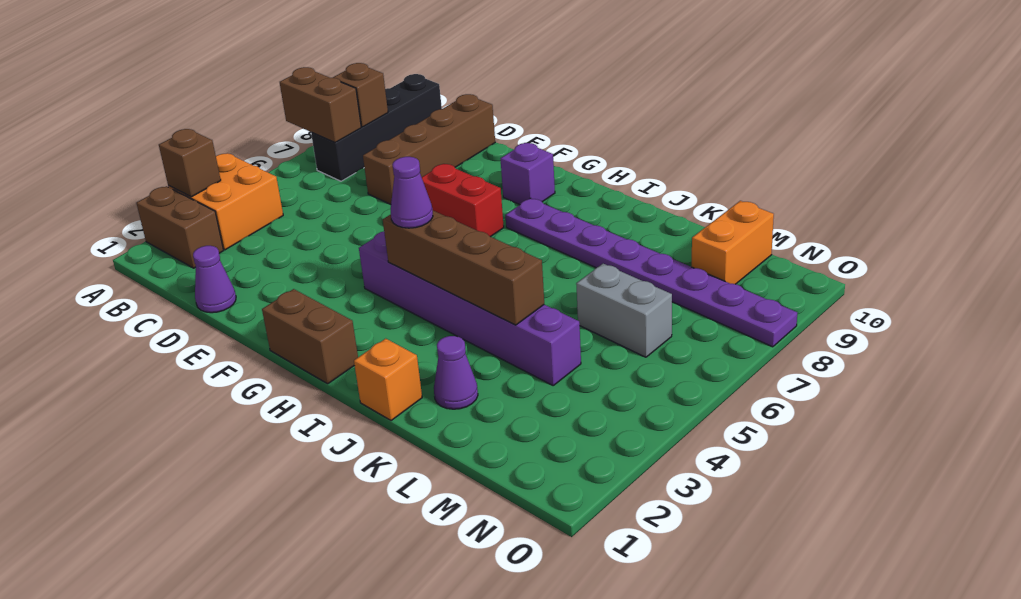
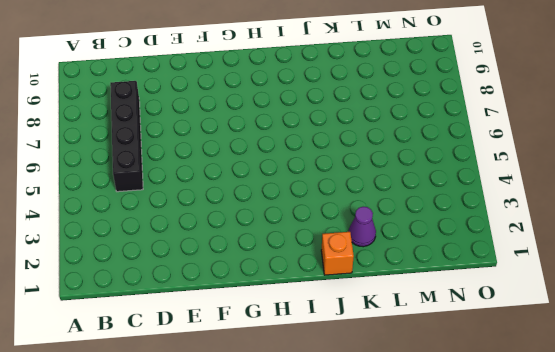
black brick C5:C8 level 1 -> black brick B7:B10 level 1
none -> brown brick A2:B2 level 1
none -> orange brick A3:B4 level 1
none -> purple cone D1 level 1

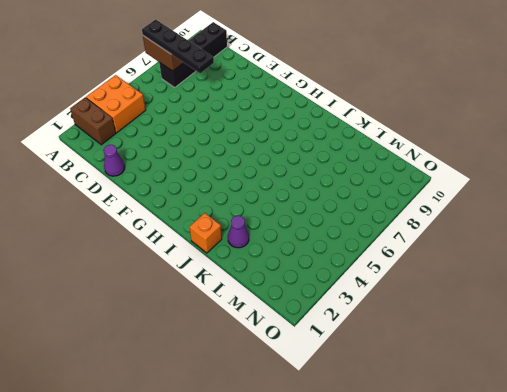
black plate A7:D7 level 3 -> none
none -> brown brick D7:D10 level 1
none -> red brick F7:G7 level 1
none -> brown brick G1:H1 level 1

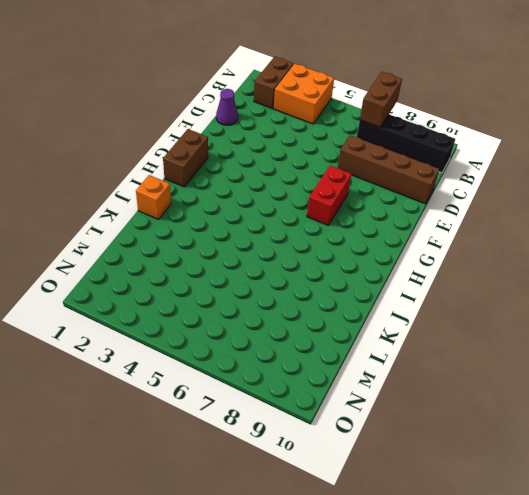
none -> purple brick G4:L4 level 1
none -> purple brick G9 level 1
none -> purple plate H8:O8 level 1

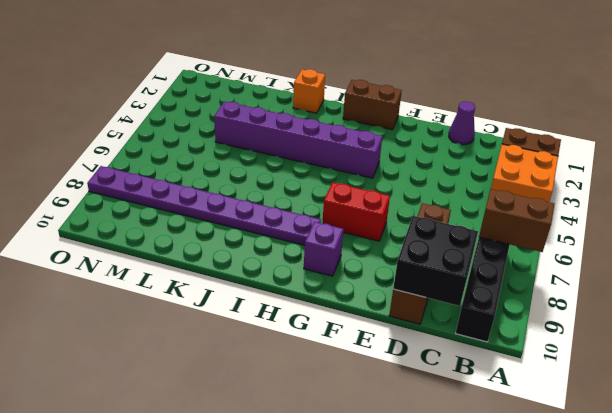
black brick C9:D10 level 2 -> none
none -> purple cone K2 level 1
none -> grey brick L6:M6 level 1
none -> orange brick M9:M10 level 1

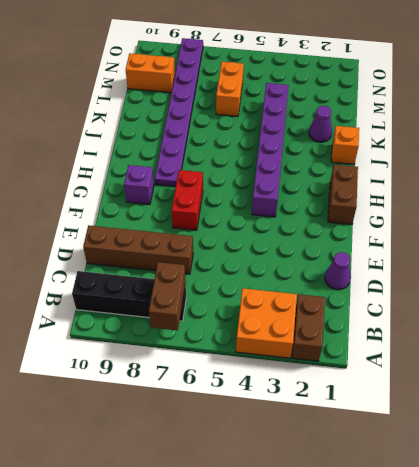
orange brick L6:M6 level 1 -> grey brick L6:M6 level 1
none -> brown brick A3 level 2
none -> brown brick B8 level 2
none -> brown brick H4:K4 level 2

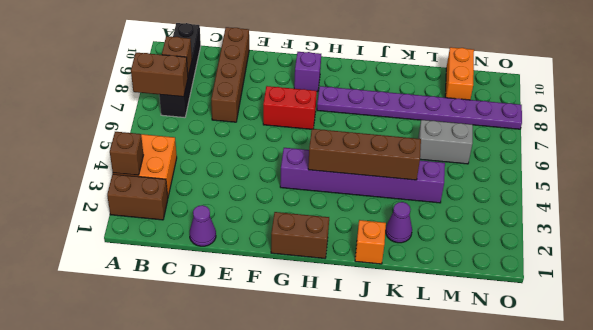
none -> purple cone H4 level 3

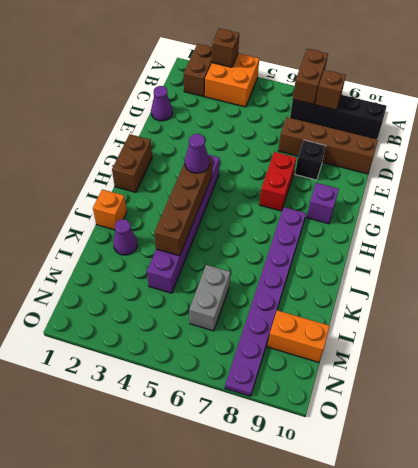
black brick E8 level 1 -> none

